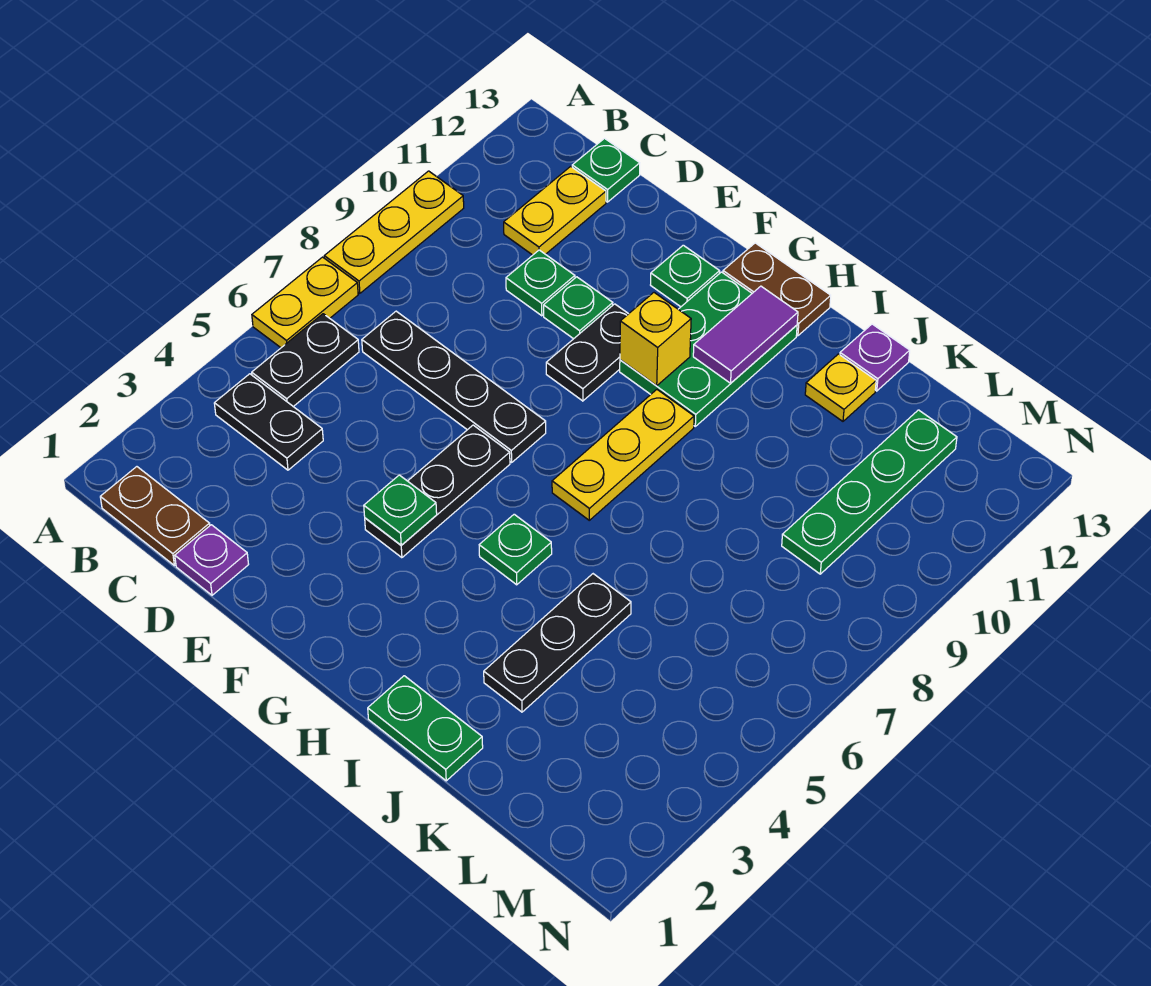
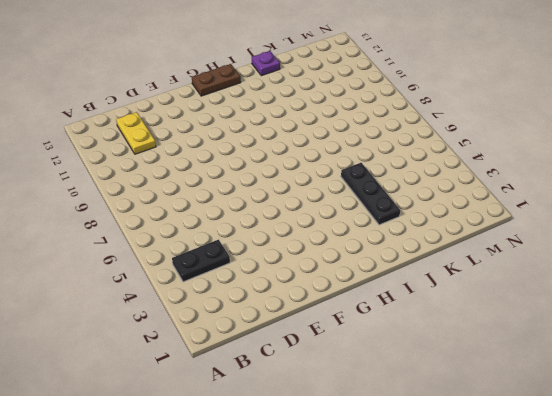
none -> yellow plate A6:A7 level 1
none -> yellow plate A8:A10 level 1
none -> brown plate B1:C1 level 1

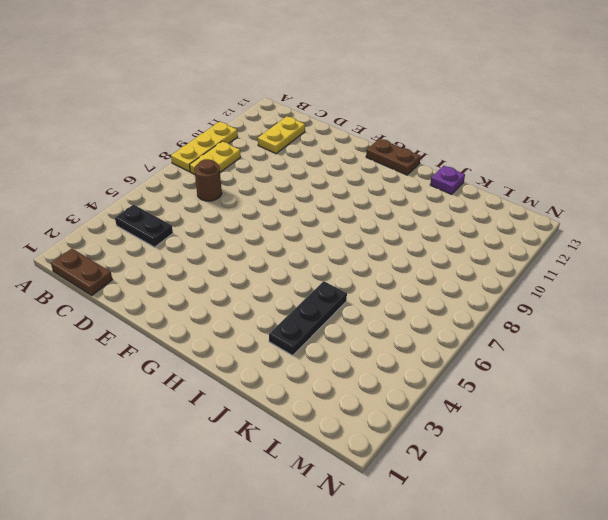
yellow plate B8:B9 level 1 -> yellow plate A6:A7 level 1
brown round brick C7 level 1 -> black plate C7:F7 level 1
none -> black plate B5:B6 level 1
none -> green plate C13 level 1
none -> purple plate D1 level 1

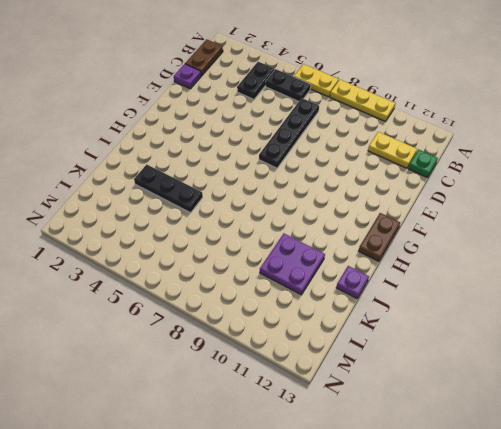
purple plate J10:K11 level 1 -> none
none -> green plate D10 level 1
none -> green plate E10 level 1
none -> black plate F4:F6 level 1

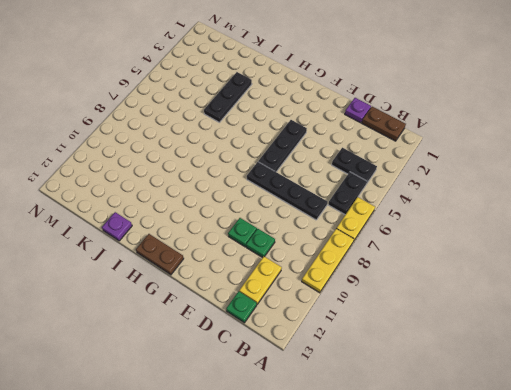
none -> black plate F9:F10 level 1
none -> green plate F12 level 1
none -> green plate G10:H12 level 1

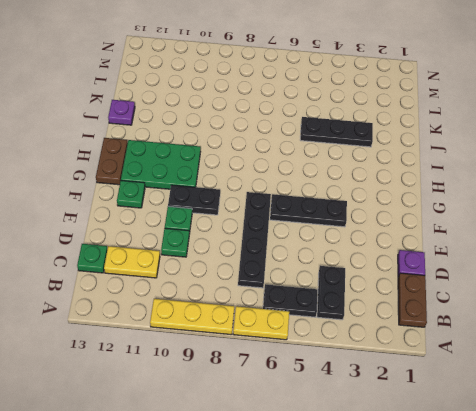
none -> green plate H5 level 1
none -> yellow plate H7:H9 level 1
none -> green plate I1:J1 level 1

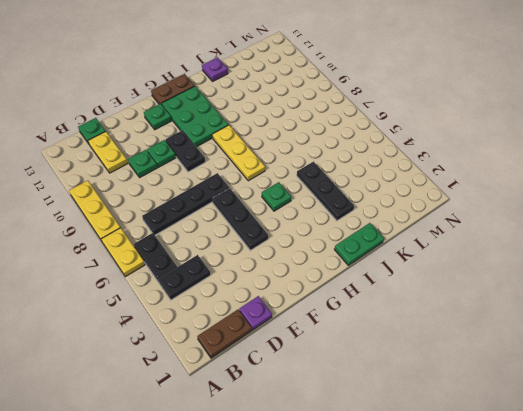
none -> yellow plate J12 level 1
none -> green plate L9:L12 level 1
none -> green plate F4 level 2

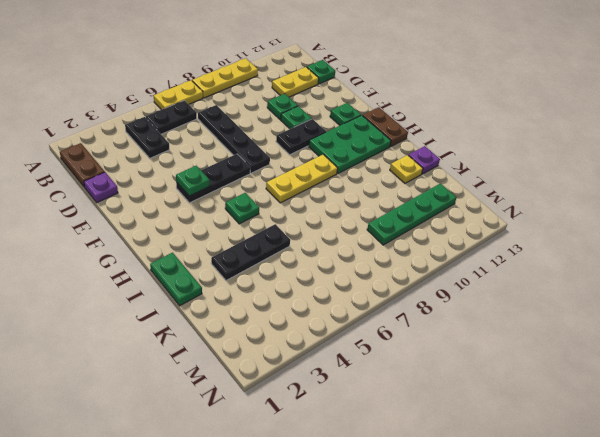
none -> yellow brick G10 level 2
none -> purple tile H11:H12 level 2

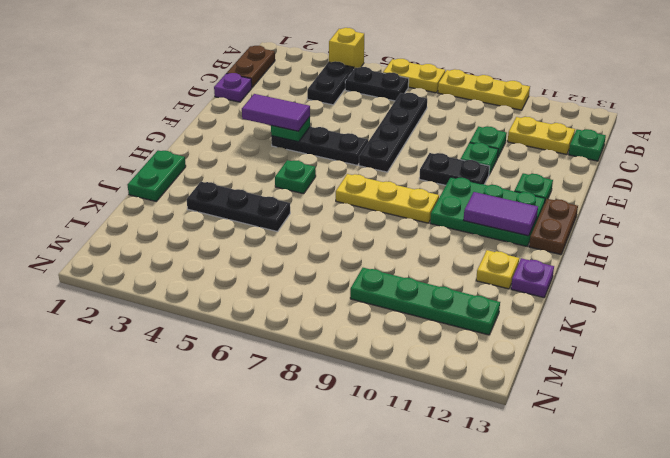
yellow brick A4 level 1 -> yellow brick G10 level 2
purple tile F3:F4 level 3 -> none

